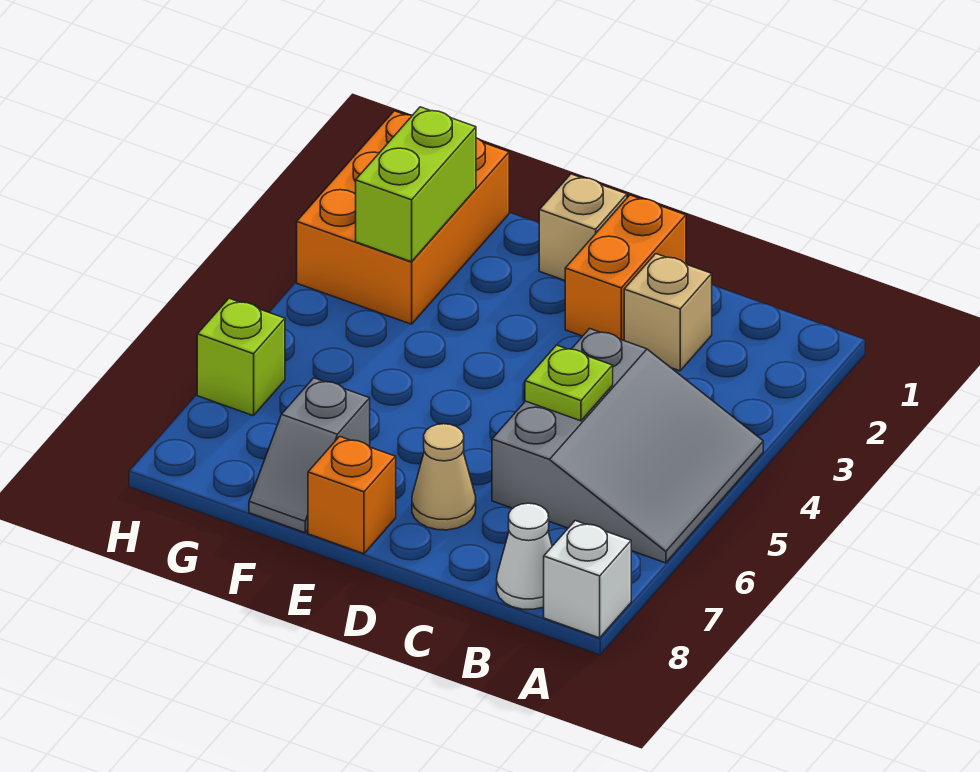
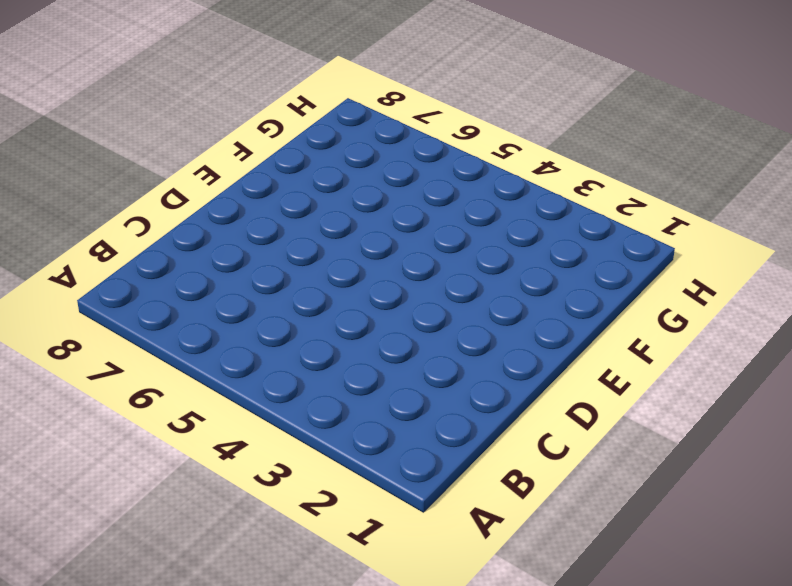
none -> grey slope A4:C6 level 1 top C
none -> white brick A8 level 1
none -> white cone B8 level 1

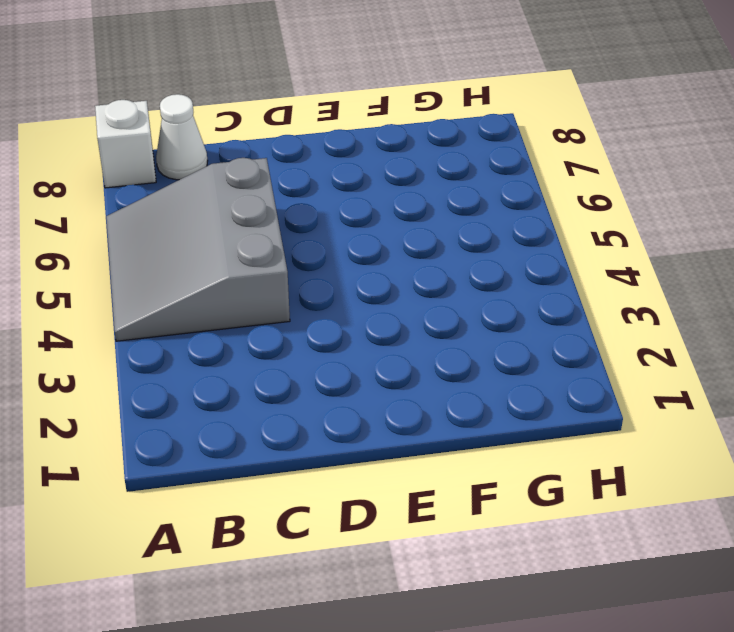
none -> tan brick C2 level 1
none -> orange brick D1:D2 level 1
none -> tan cone D7 level 1

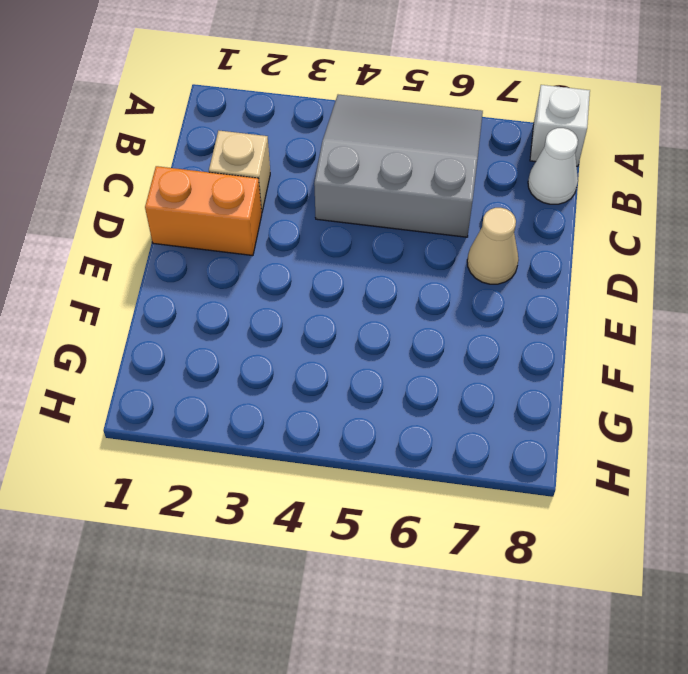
none -> tan brick E1 level 1
none -> orange brick E8 level 1
none -> grey slope F7:F8 level 1 top 7

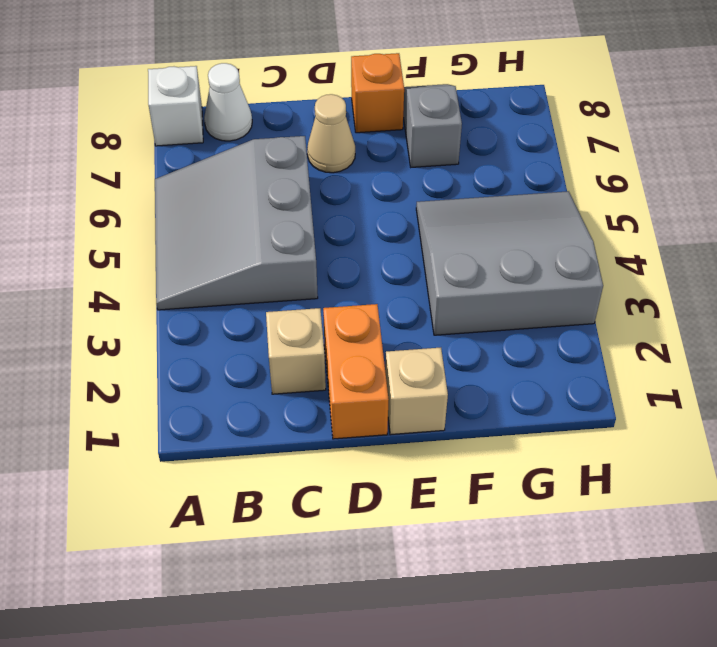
grey slope F3:H5 level 1 top 3 -> orange brick G1:H3 level 1
none -> lime brick H6 level 1
none -> lime plate C5 level 2
none -> lime brick G2:G3 level 2

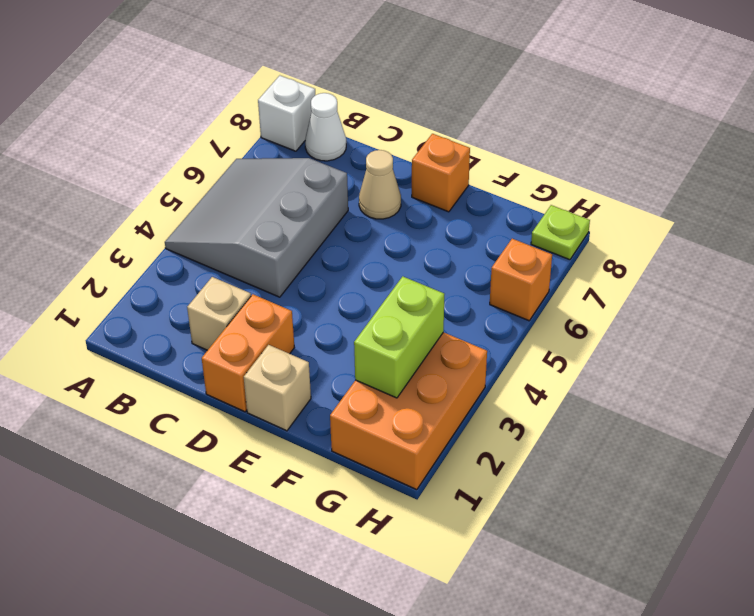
orange brick H6 level 1 -> lime brick H6 level 1
lime plate H8 level 1 -> lime plate C5 level 2
none -> grey slope F7:F8 level 1 top 7

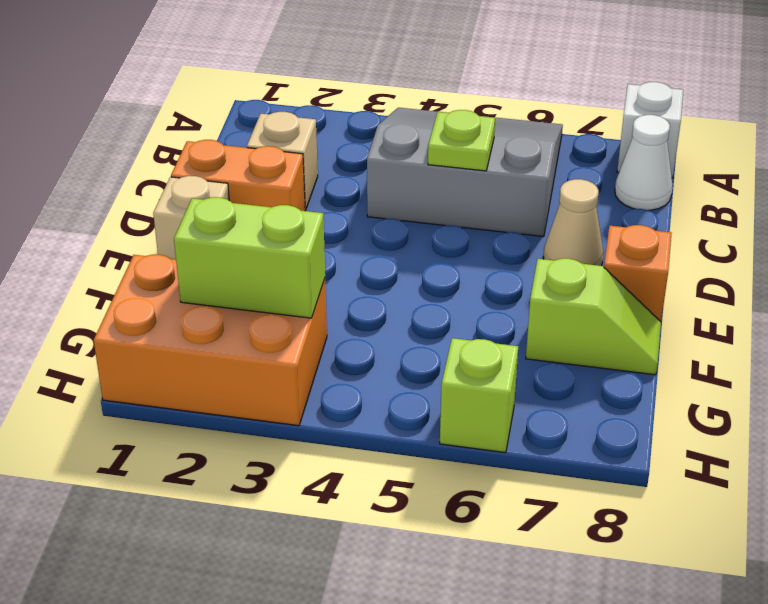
lime slope F7:F8 level 1 top 7 -> grey slope F7:F8 level 1 top 7

